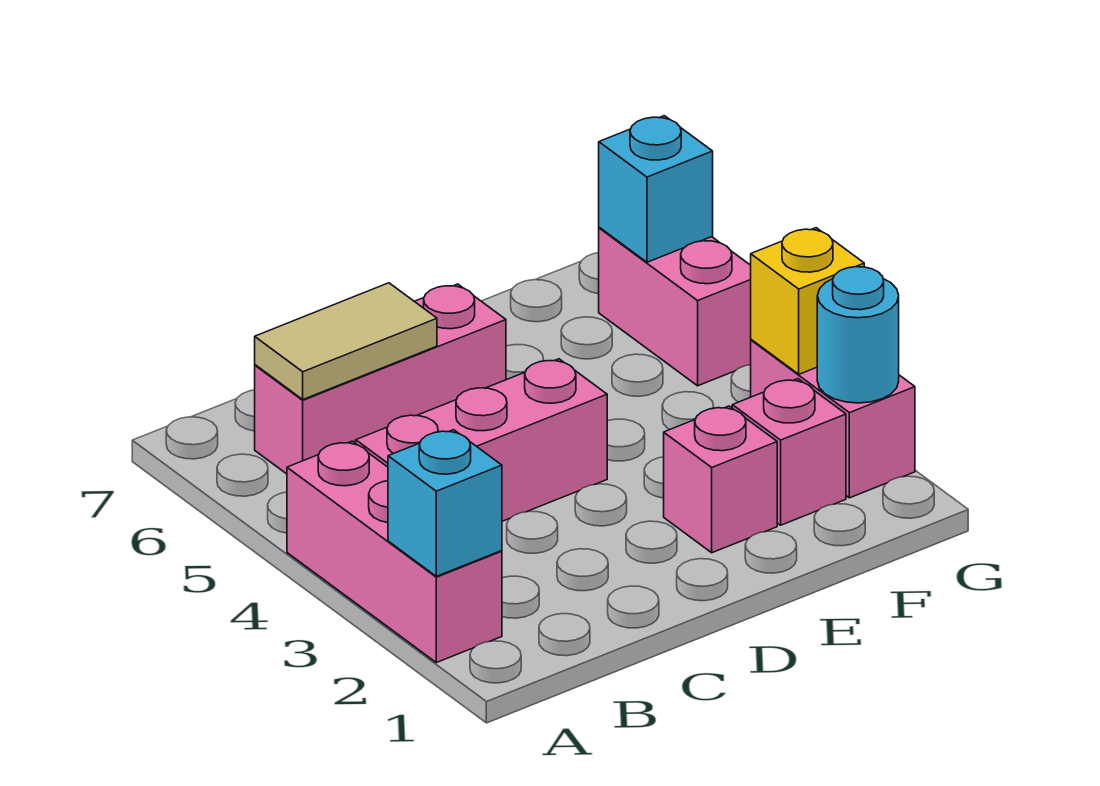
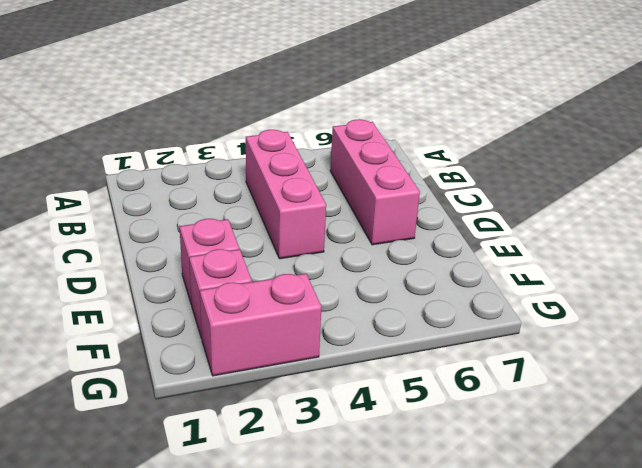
none -> pink brick A2:A4 level 1
none -> pink brick G5:G6 level 1
none -> cyan brick A2 level 2

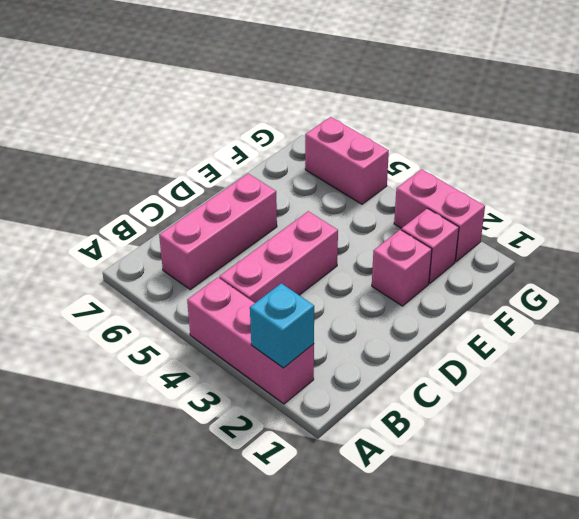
none -> tan tile B6:C6 level 2
none -> cyan round brick G2 level 2
none -> yellow brick G3 level 2

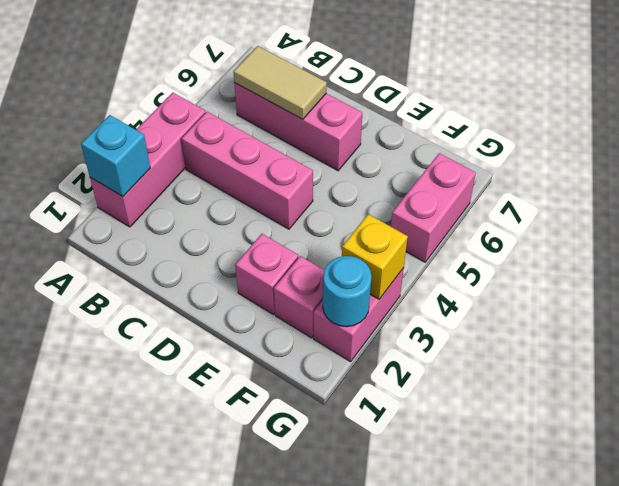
none -> cyan brick G6 level 2

